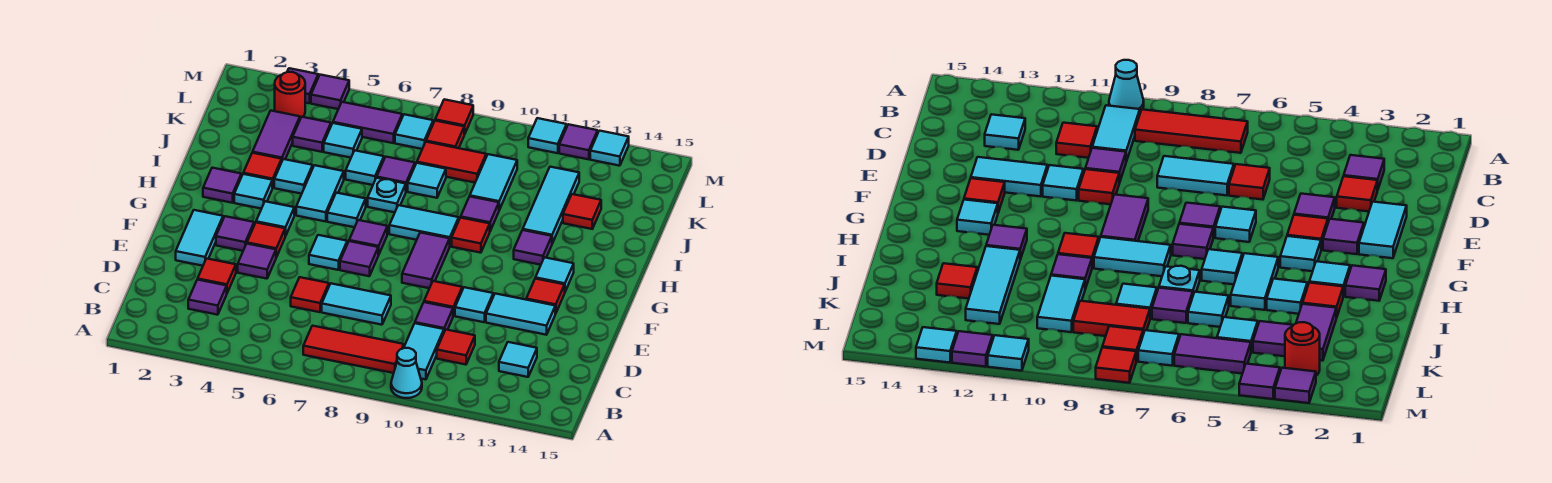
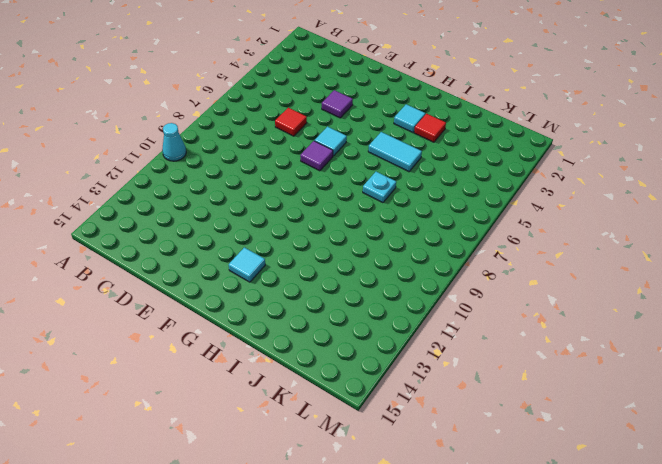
none -> red tile B7:B9 level 1
none -> cyan tile B10:C10 level 1
none -> purple tile C3 level 1
none -> red tile C11 level 1

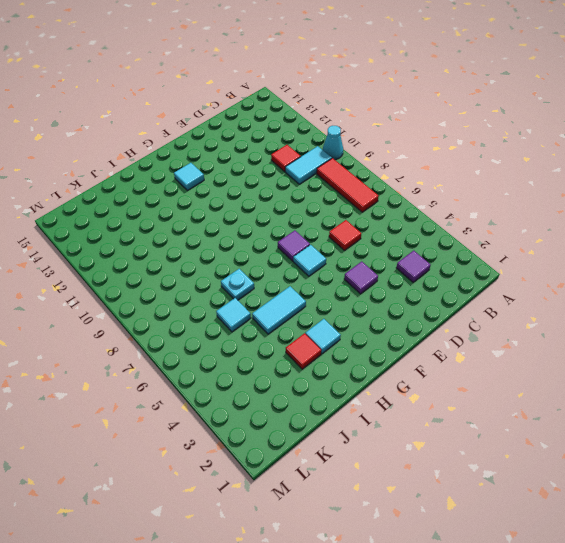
none -> cyan tile C13 level 1
none -> red tile D3 level 1
none -> cyan tile D7:D8 level 1
none -> purple tile D10 level 1

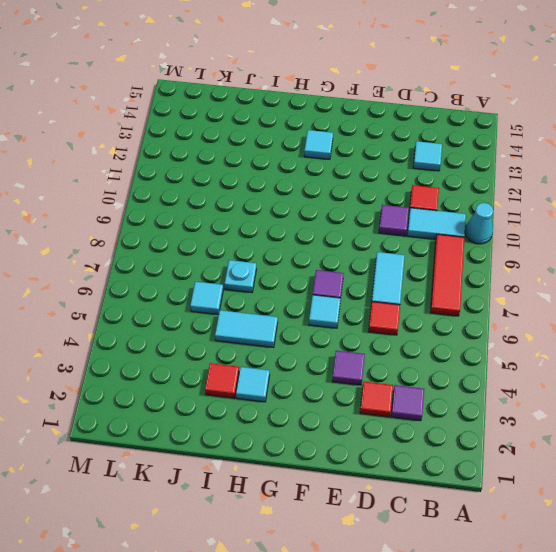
none -> cyan tile E2:F2 level 1
none -> red tile E10 level 1
none -> cyan tile E11 level 1
none -> cyan tile E12:E13 level 1

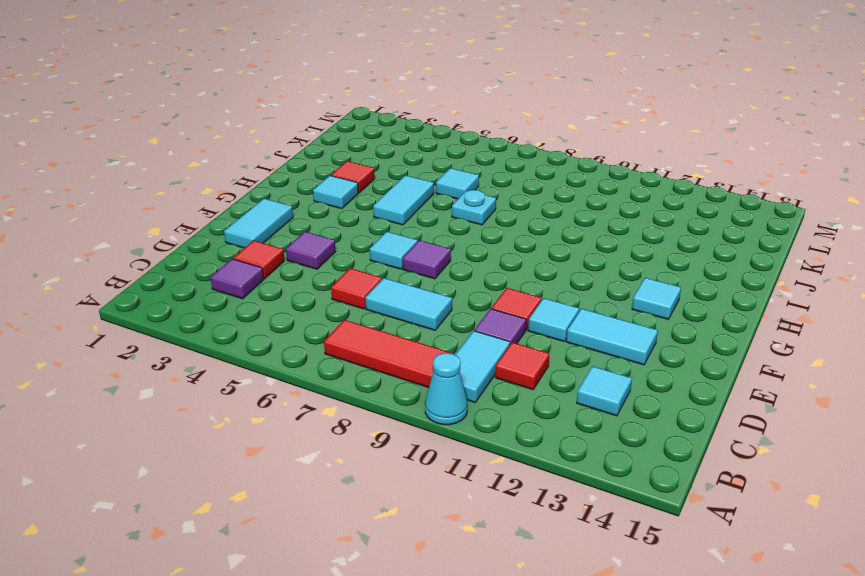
none -> purple tile F3 level 1
none -> red tile F4 level 1
none -> purple tile F9:G9 level 1
none -> red tile F13 level 1

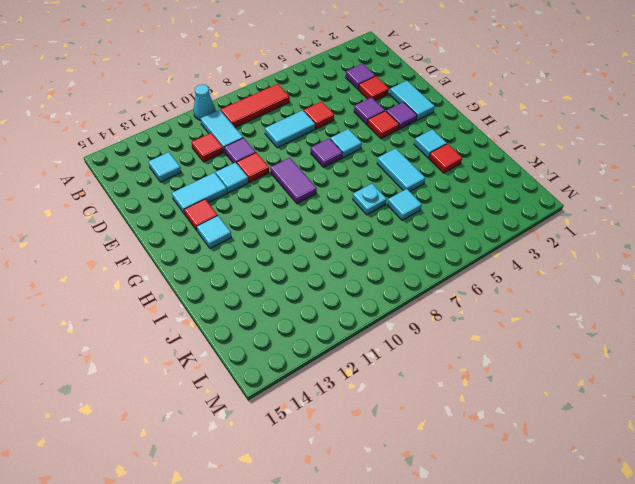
none -> cyan tile G4 level 1
none -> purple tile G7 level 1
none -> purple tile H2 level 1
none -> cyan tile H6 level 1

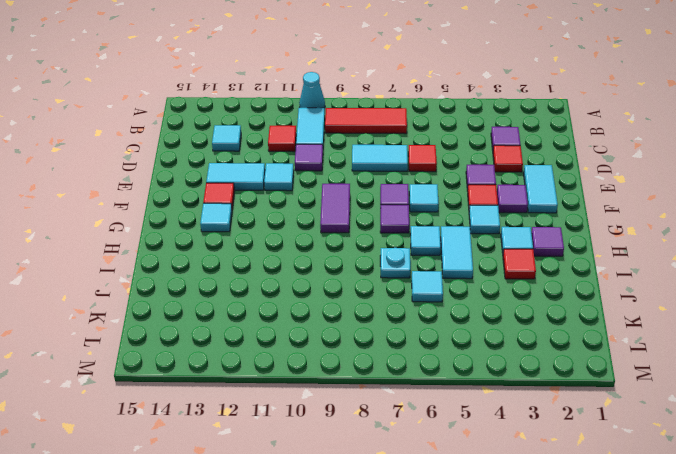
none -> red tile E10 level 1
none -> cyan tile H8:H9 level 1
none -> red tile H10 level 1
none -> purple tile H12 level 1

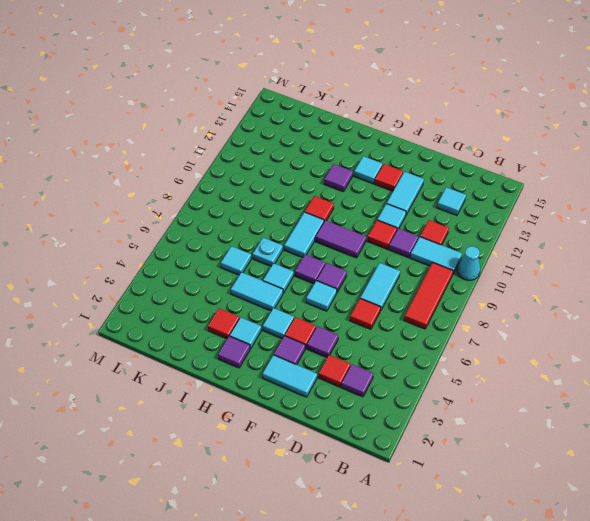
none -> cyan tile I4 level 1
none -> purple tile I10 level 1
none -> cyan tile I12:K12 level 1
none -> purple tile J3:K3 level 1

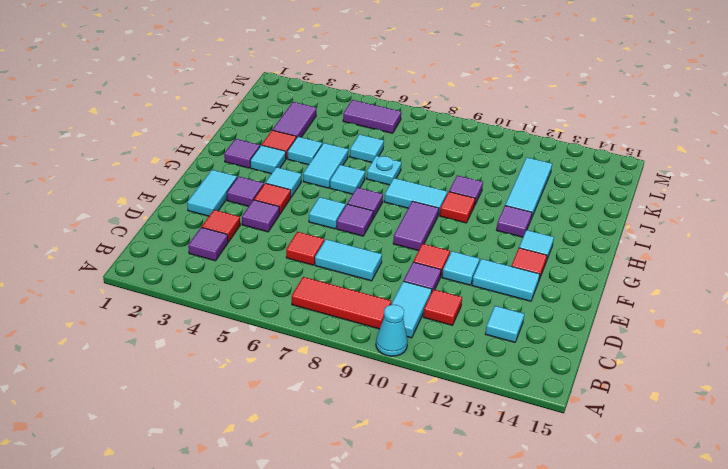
none -> purple tile J7 level 1
none -> cyan tile J8 level 1
none -> cyan tile J10:K10 level 1
none -> red tile J13 level 1

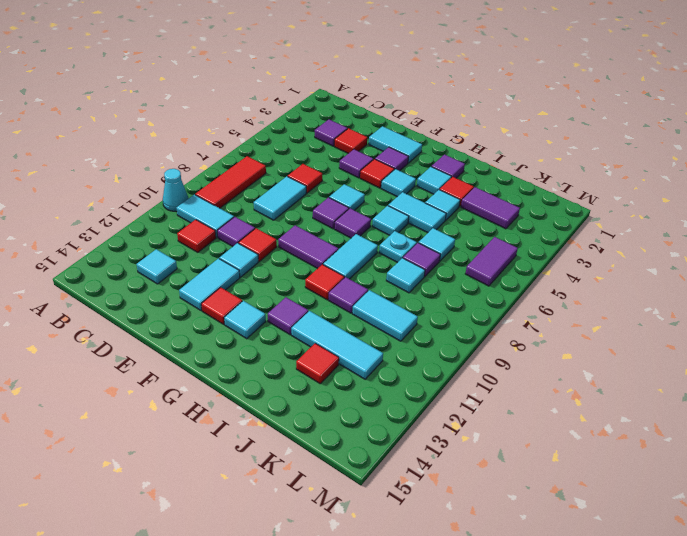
none -> purple tile K4 level 1
none -> cyan tile K5 level 1
none -> red tile K8:K9 level 1
none -> red round brick L3 level 1

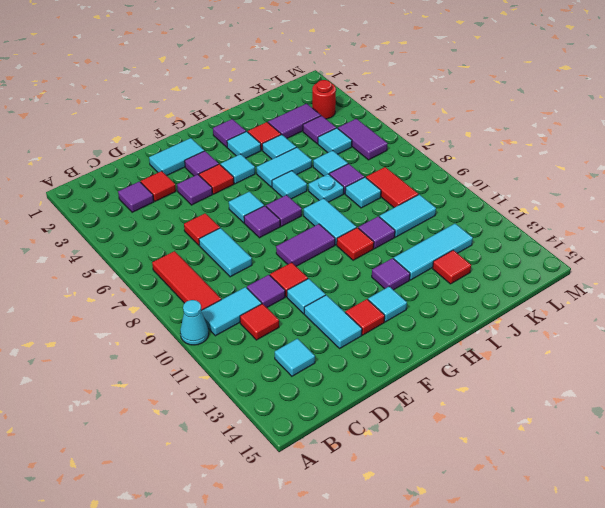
none -> cyan tile L7 level 1
none -> red tile L8 level 1
none -> purple tile M3 level 1
none -> purple tile M4 level 1

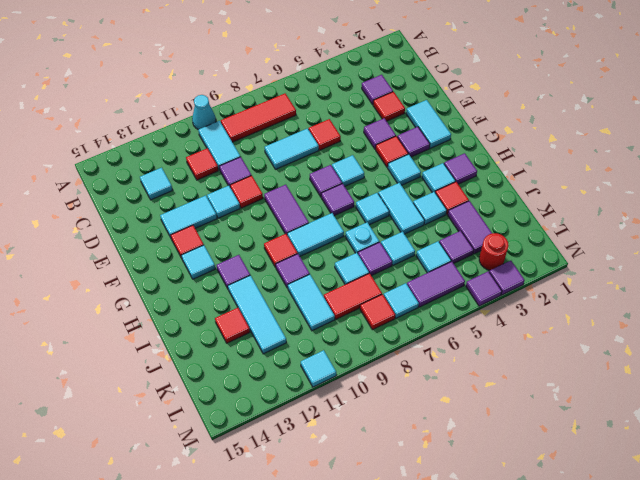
none -> red tile M8 level 1
none -> purple tile M12 level 1
none -> cyan tile M13 level 1

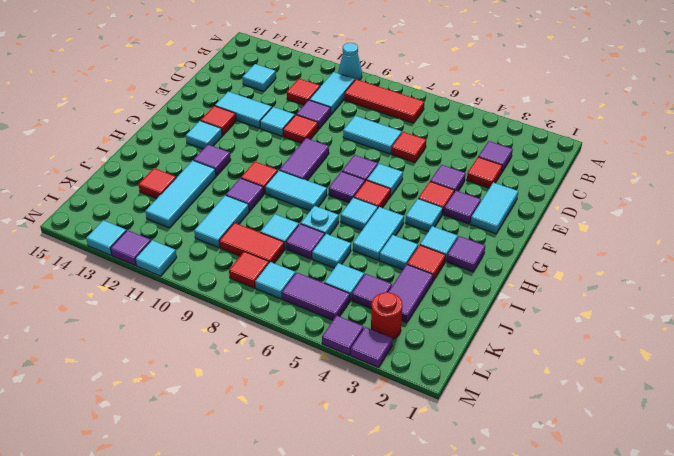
red tile G6 level 1 -> red tile M8 level 1

